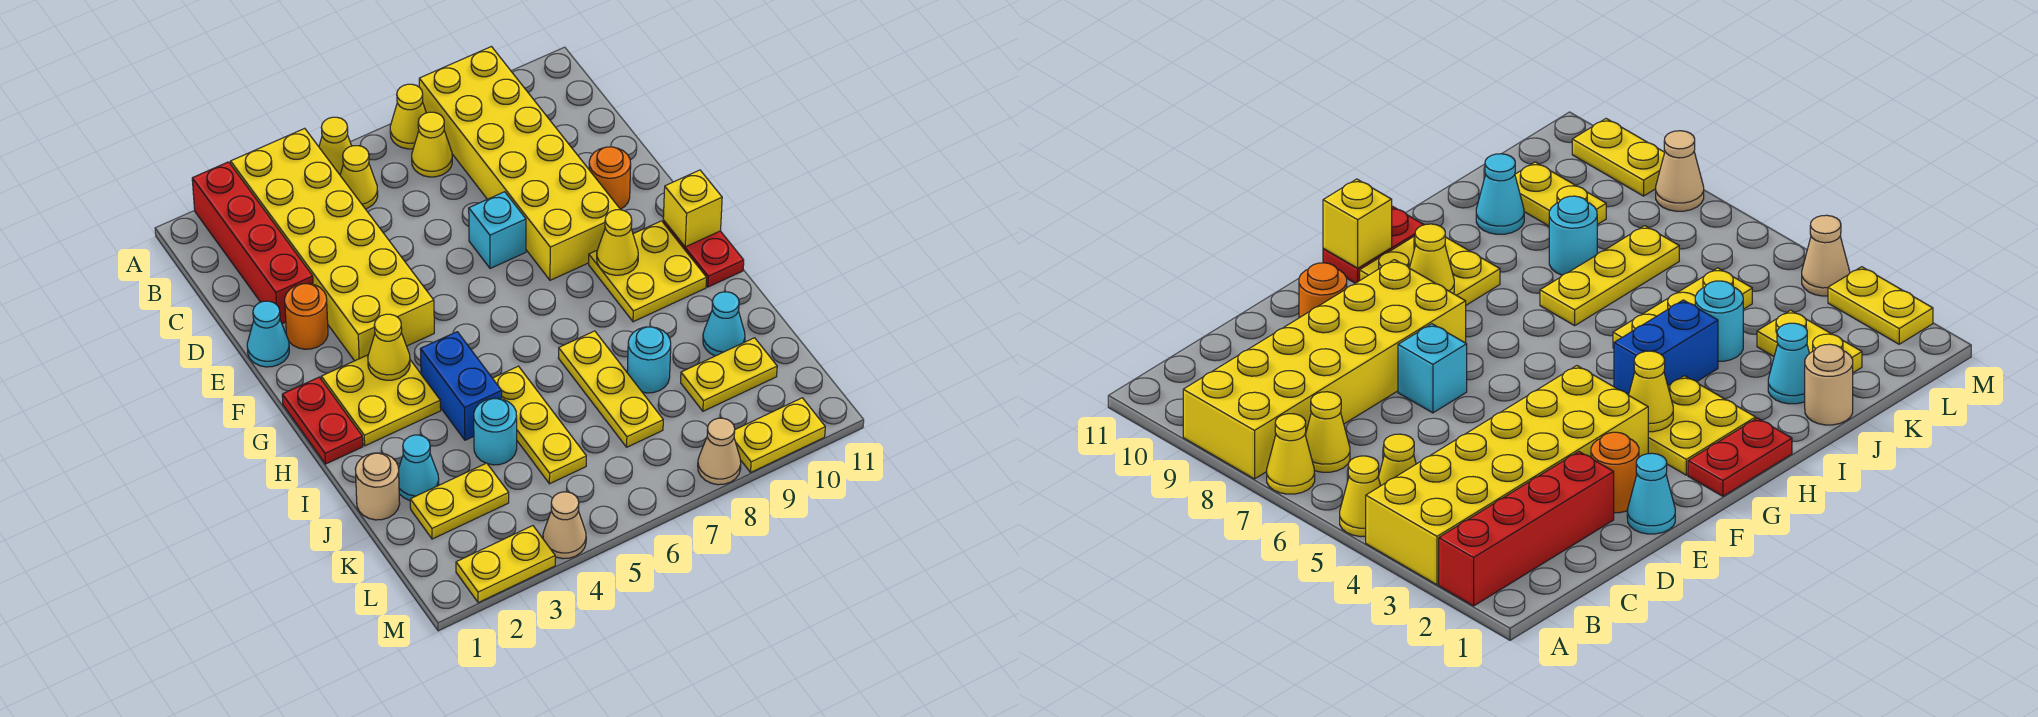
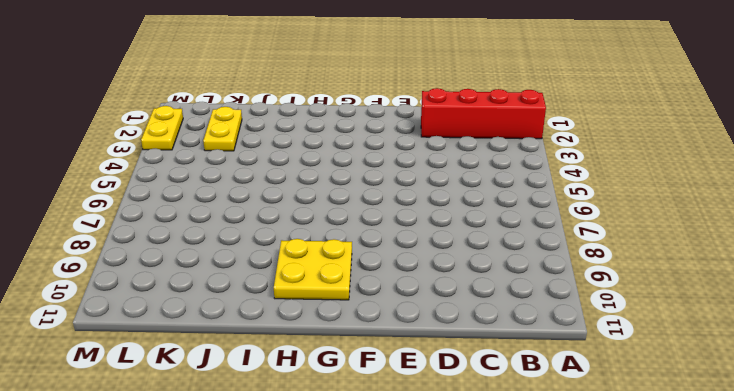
none -> yellow brick A3:F4 level 1
none -> yellow cone A5 level 1
none -> yellow cone A7 level 1
none -> yellow brick A8:F9 level 1

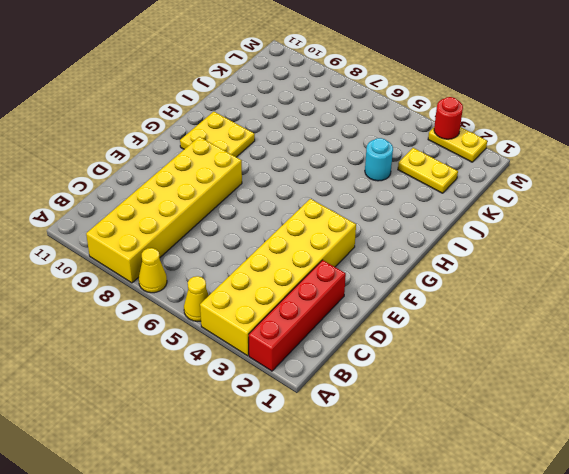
red round brick M3 level 2 -> none
none -> yellow cone B5 level 1
none -> yellow cone B7 level 1
none -> cyan cone E1 level 1
none -> orange round brick E2 level 1

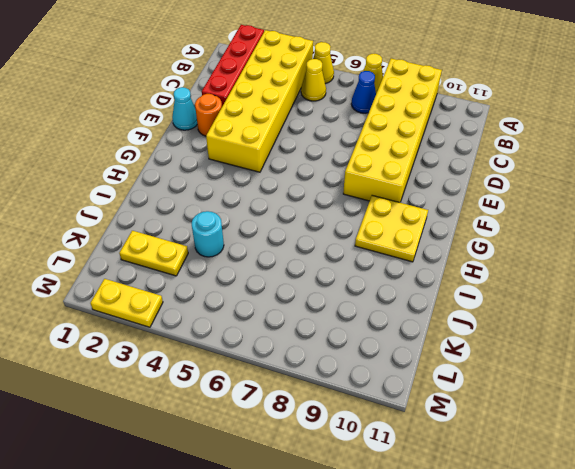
blue cone B7 level 1 -> yellow cone B7 level 1
none -> cyan brick E7 level 1
none -> orange round brick E10 level 1
none -> red plate G1:H1 level 1
none -> yellow plate G2:H3 level 1

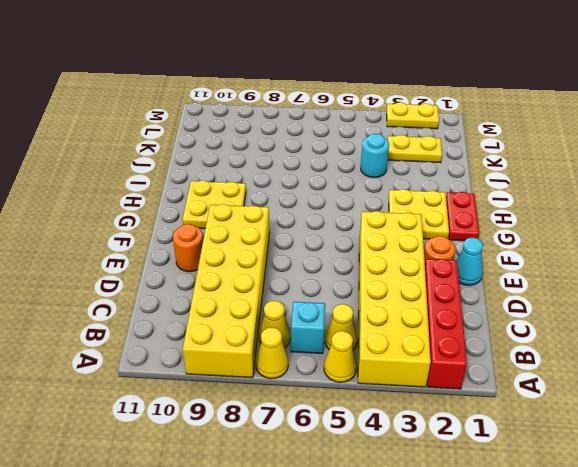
cyan brick B6 level 1 -> cyan brick E7 level 1
none -> red plate G11:H11 level 1
none -> blue brick H4:I4 level 1
none -> yellow plate I5:K5 level 1
none -> yellow plate I7:K7 level 1

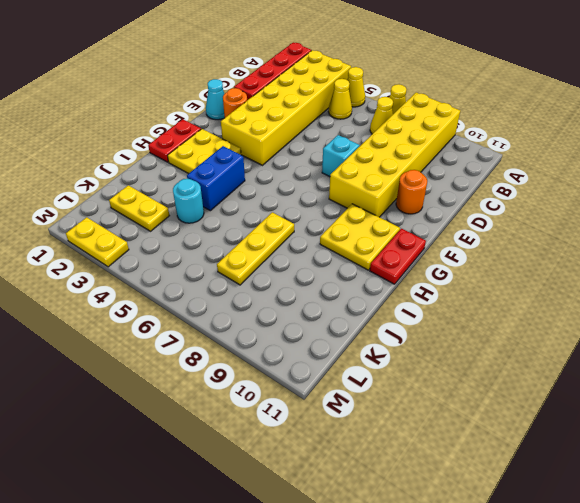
none -> yellow plate I5:K5 level 1
none -> tan round brick J1 level 1
none -> cyan cone J2 level 1
none -> cyan round brick J8 level 1

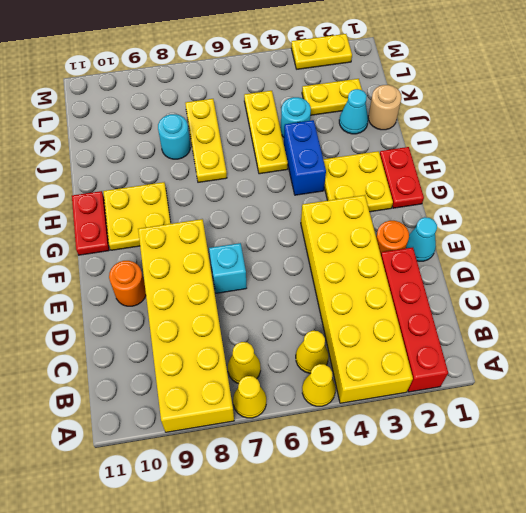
none -> cyan cone J10 level 1
none -> yellow plate K9:K10 level 1
none -> tan cone M4 level 1
none -> tan cone M8 level 1

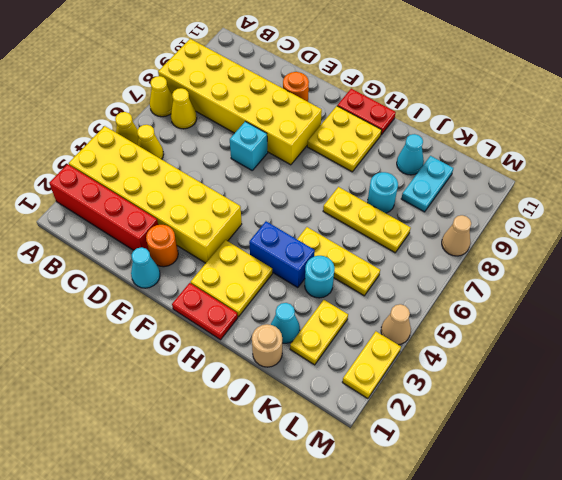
cyan plate K9:K10 level 1 -> yellow plate K9:K10 level 1
none -> yellow plate M9:M10 level 1
none -> yellow cone G3 level 2
none -> yellow cone G9 level 2
none -> yellow brick G11 level 2

